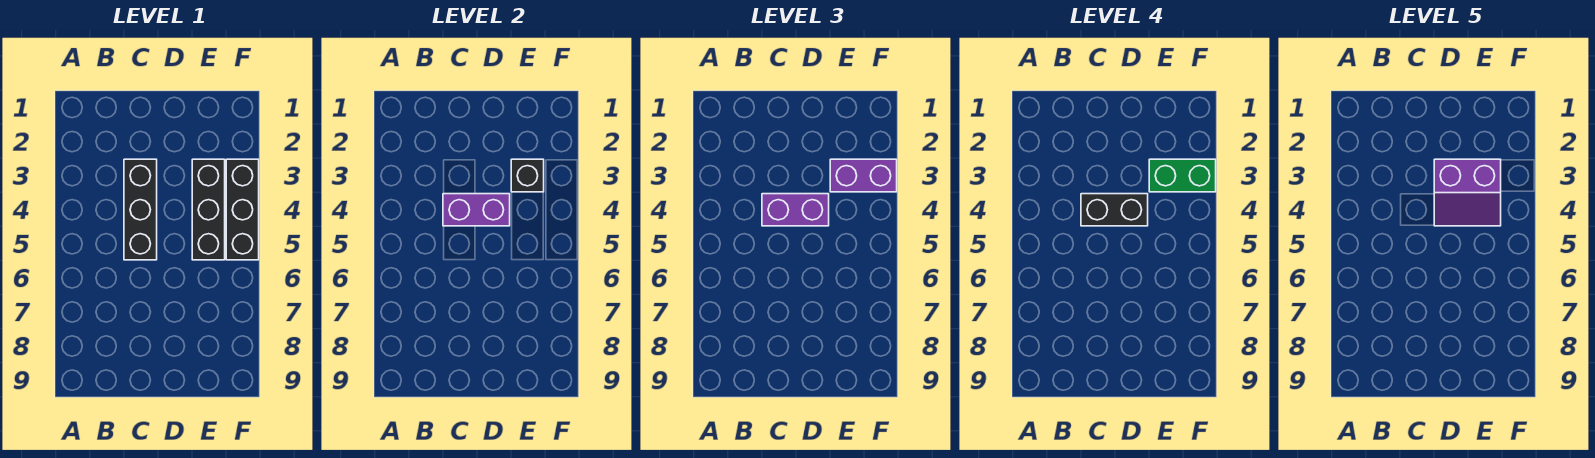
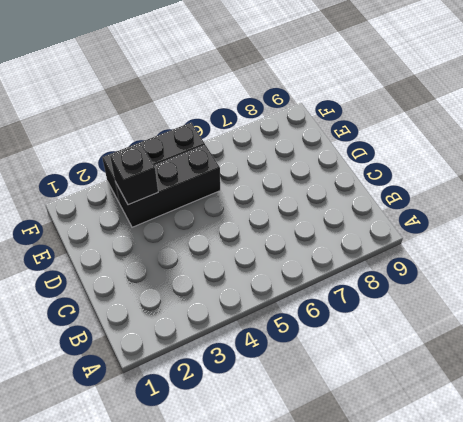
none -> black brick C3:C5 level 1
none -> purple brick C4:D4 level 2

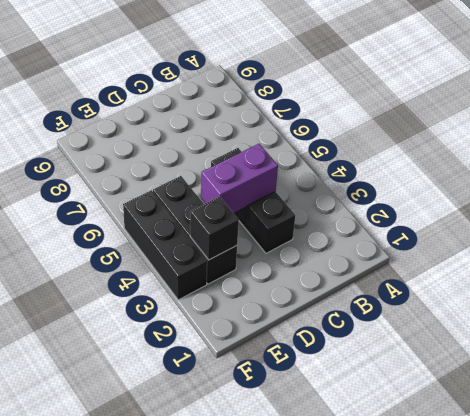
none -> purple brick C4:D4 level 3
none -> purple brick E3:F3 level 3

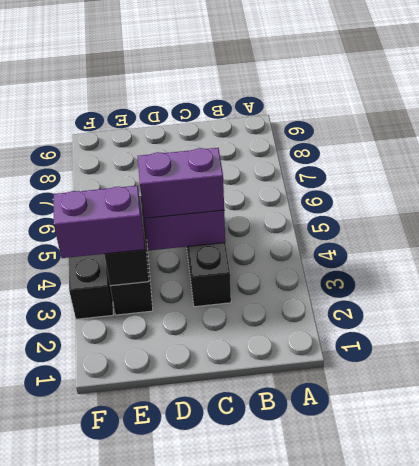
none -> black brick C4:D4 level 4
none -> green brick E3:F3 level 4

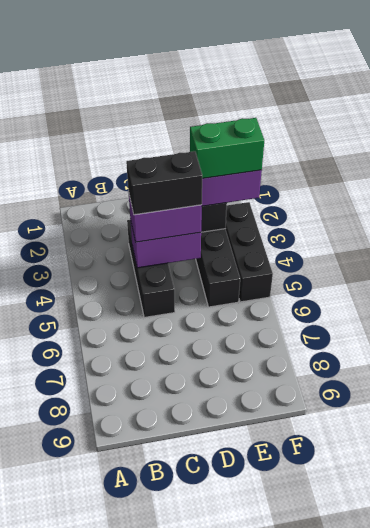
none -> purple slope D3:E4 level 5 top 3

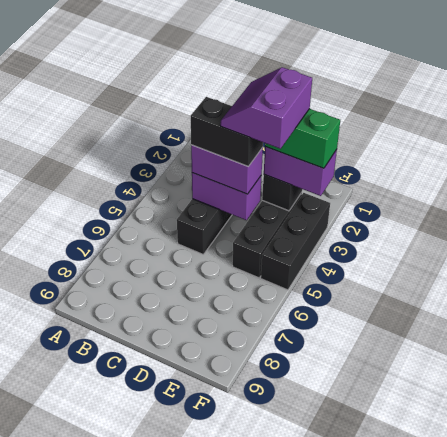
purple slope D3:E4 level 5 top E -> purple slope D3:E4 level 5 top 3

